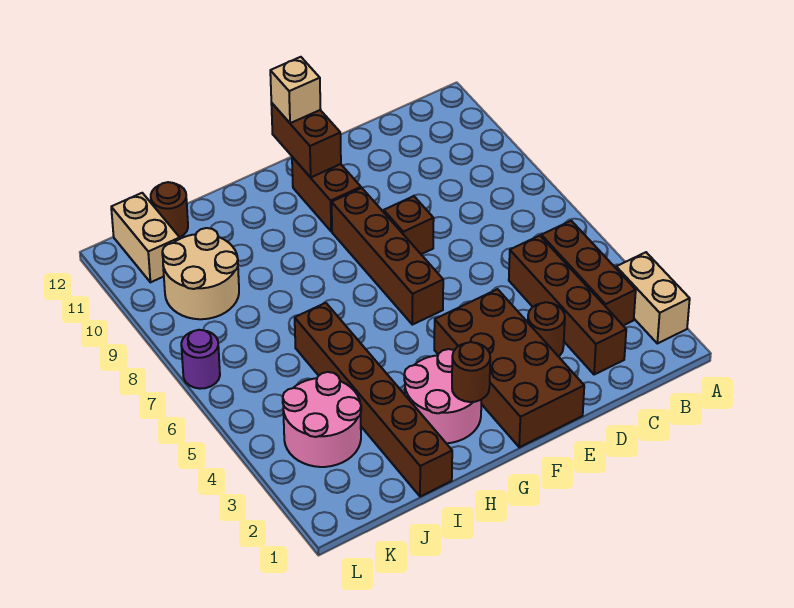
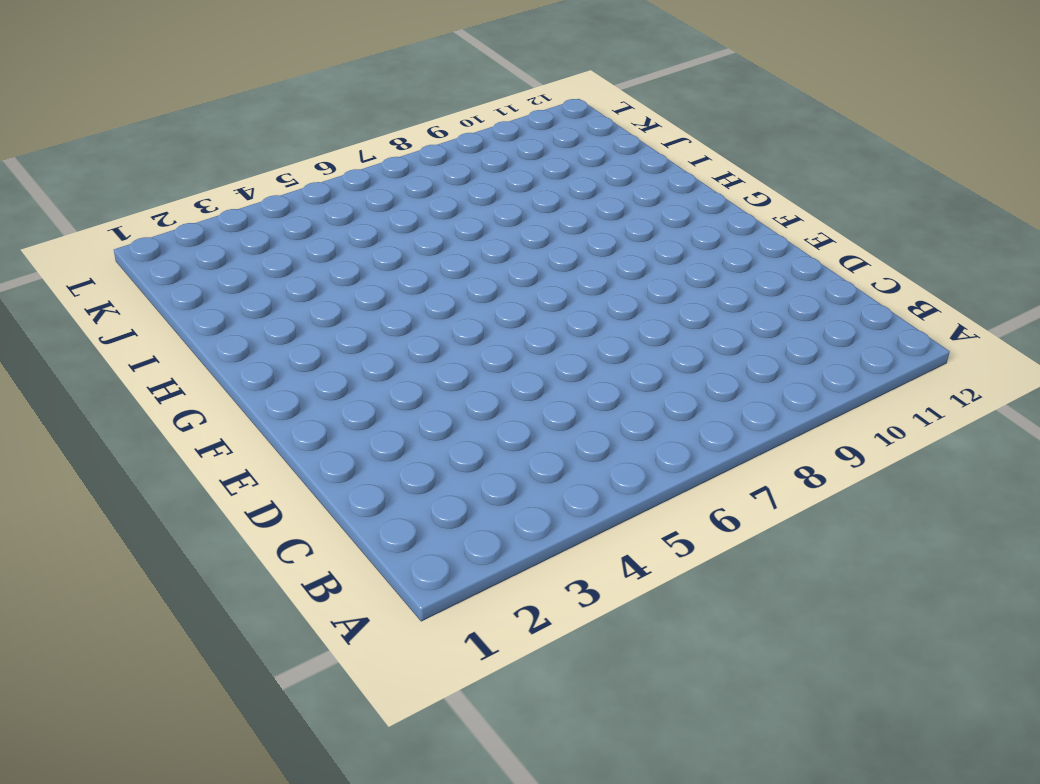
none -> tan brick A2:A3 level 1
none -> brown brick B3:B5 level 1
none -> brown brick C2:C5 level 1

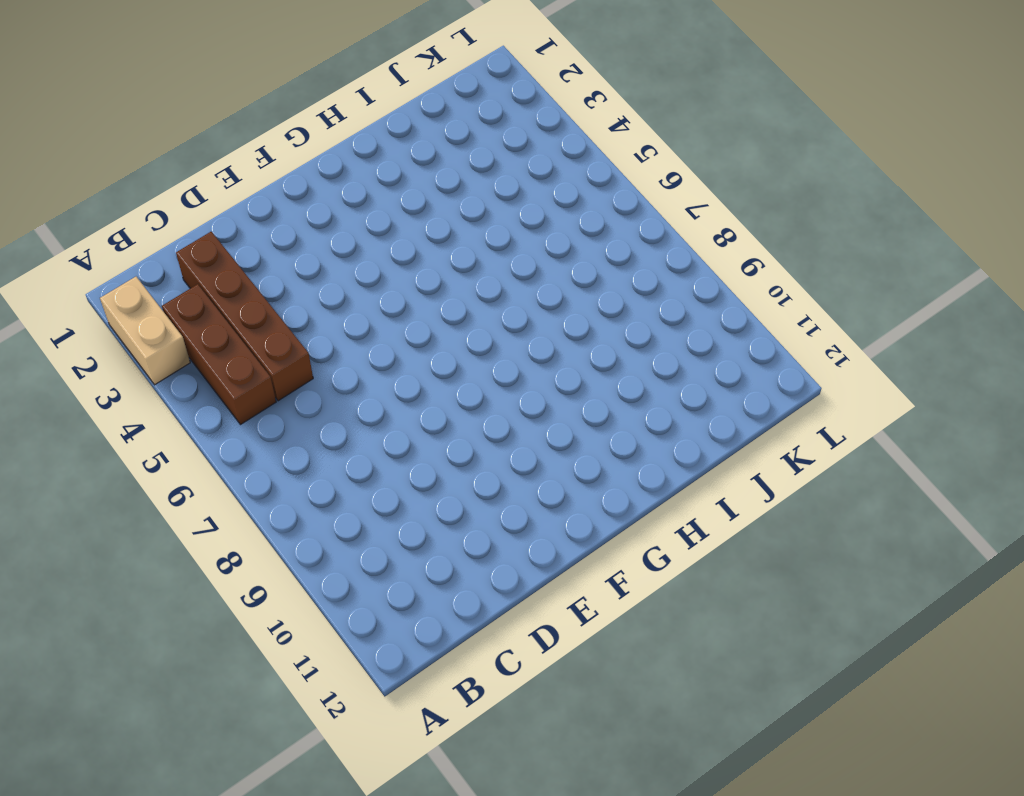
none -> brown round brick D3 level 1
none -> brown brick E1:F4 level 1
none -> brown brick E8 level 1

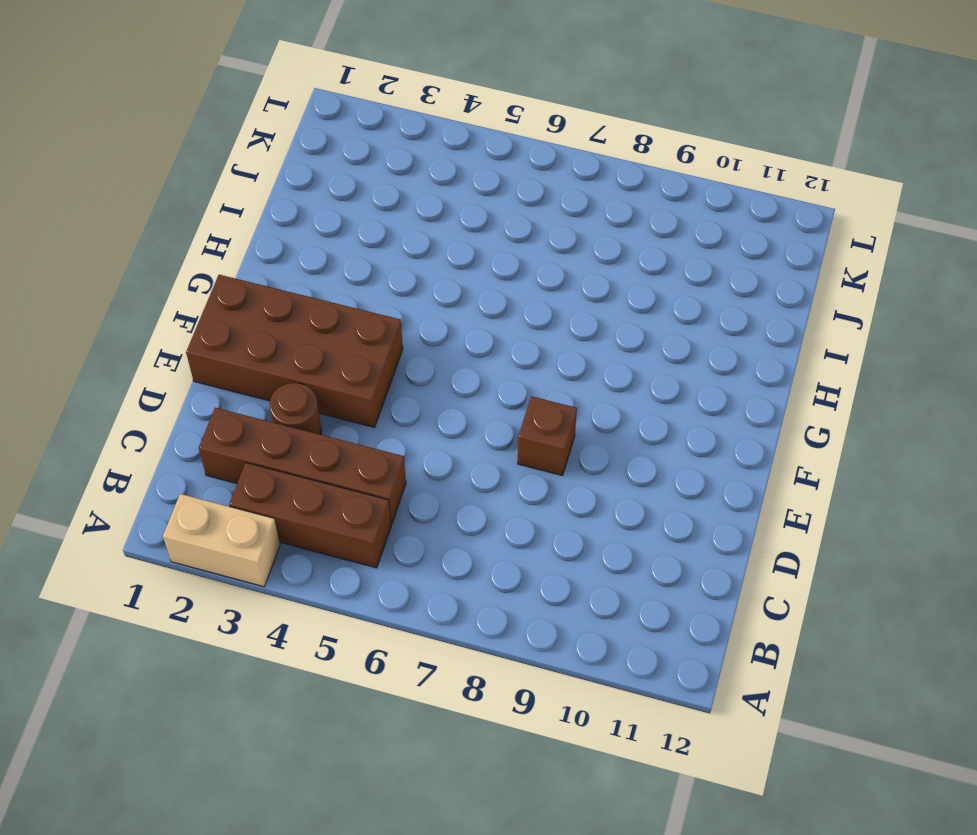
none -> brown brick F6:F9 level 1
none -> brown brick F10:F11 level 1
none -> pink round brick G2:H3 level 1

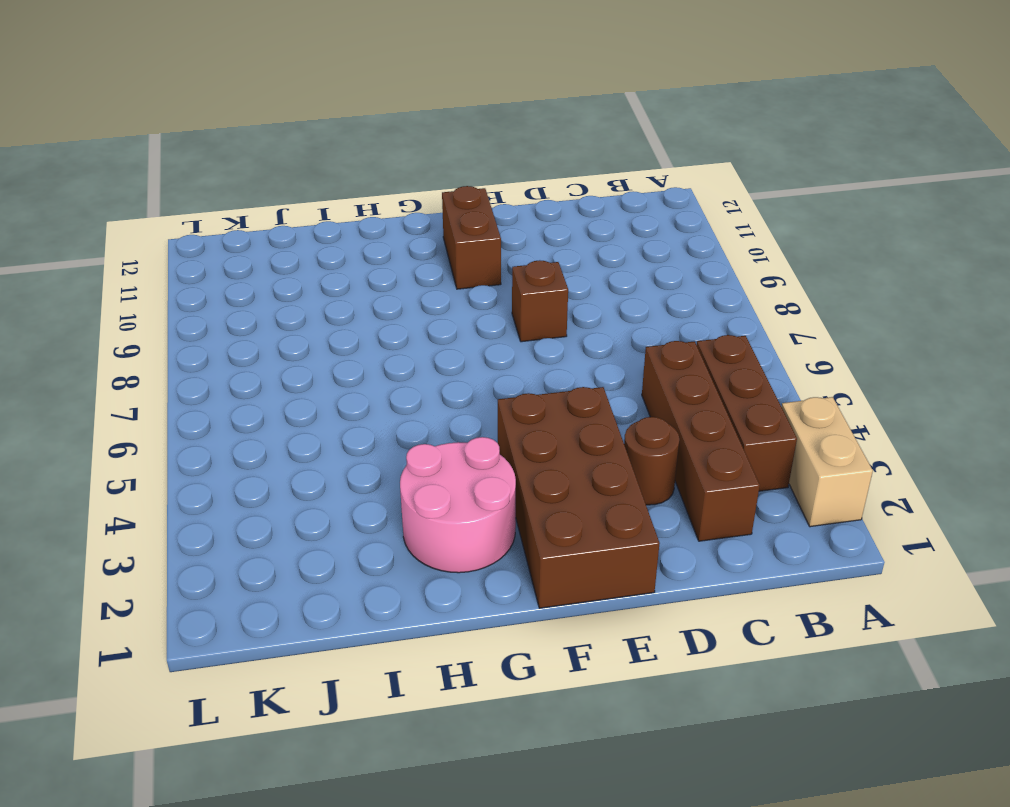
none -> brown brick F6:F9 level 1
none -> brown brick I1:I6 level 1
none -> pink round brick J3:K4 level 1

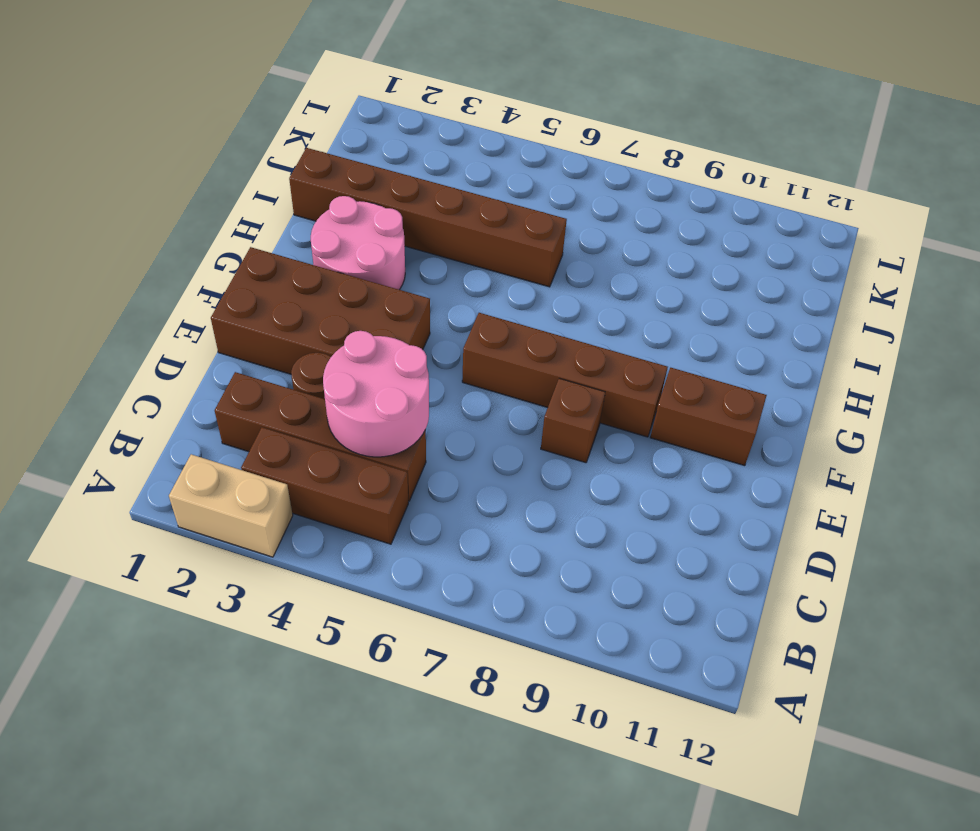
pink round brick C4:D5 level 2 -> pink round brick J3:K4 level 1
none -> tan round brick J9:K10 level 1
none -> brown round brick J12 level 1
none -> tan brick K11:K12 level 1

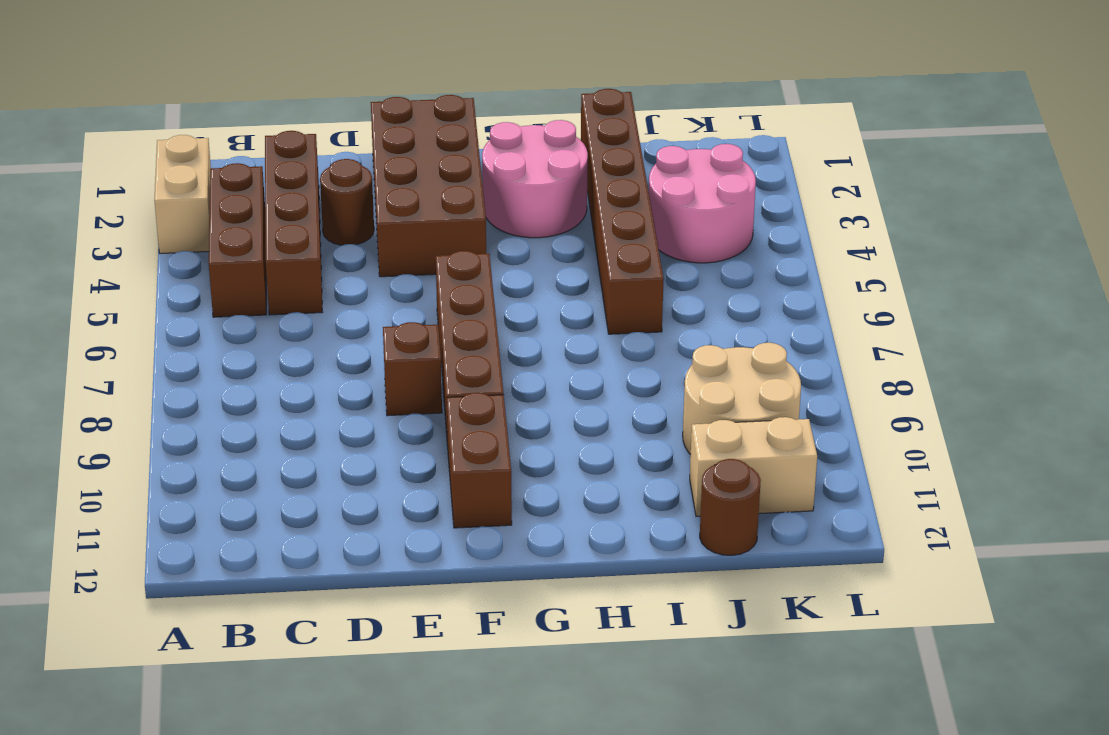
tan brick J11:K11 level 1 -> tan brick K11:K12 level 1
none -> purple round brick L7 level 1
none -> brown brick F11:F12 level 2
none -> brown round brick G2 level 2

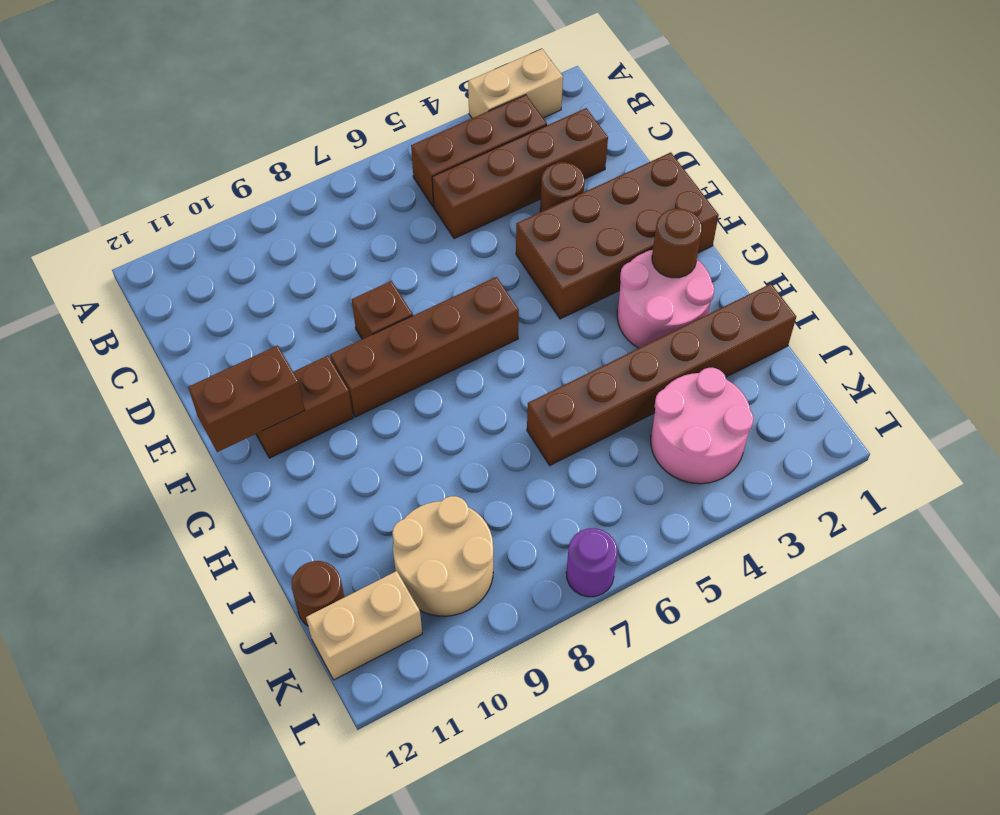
none -> tan brick F12 level 3

